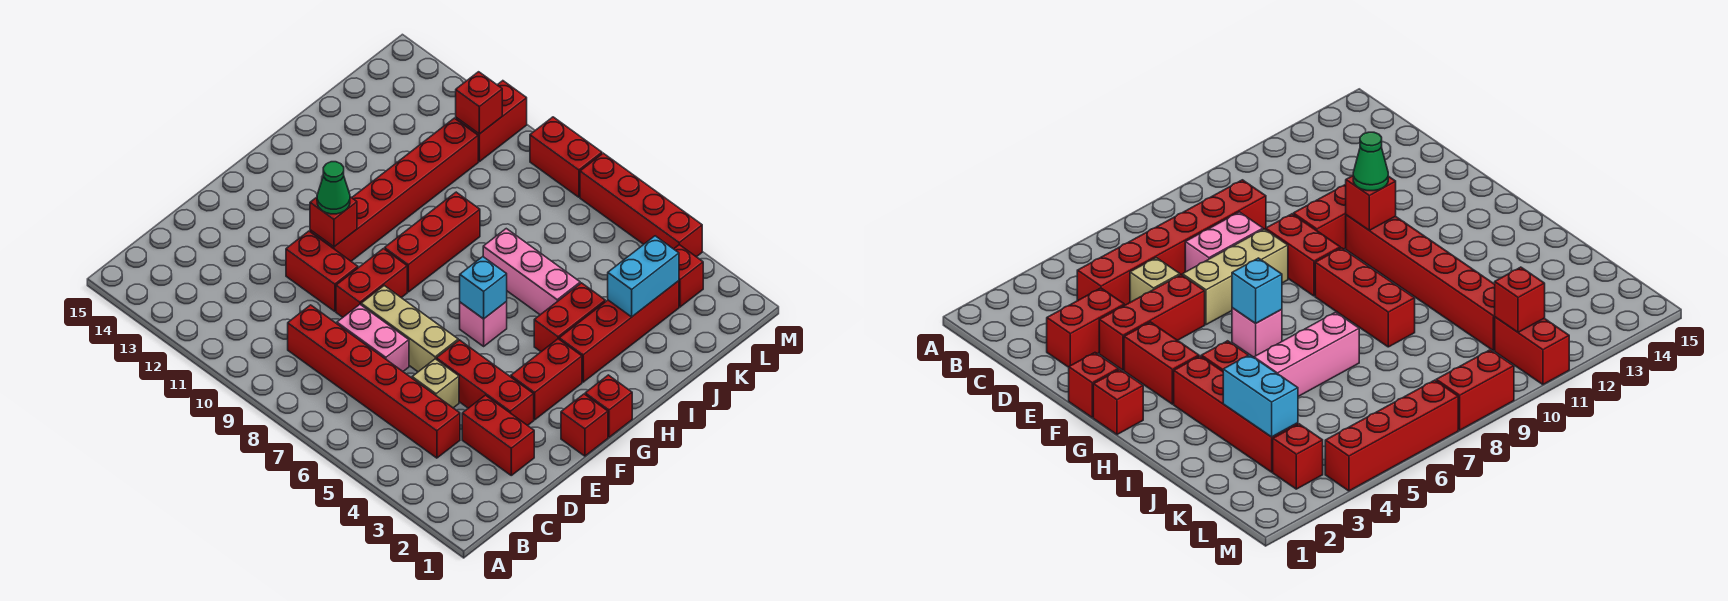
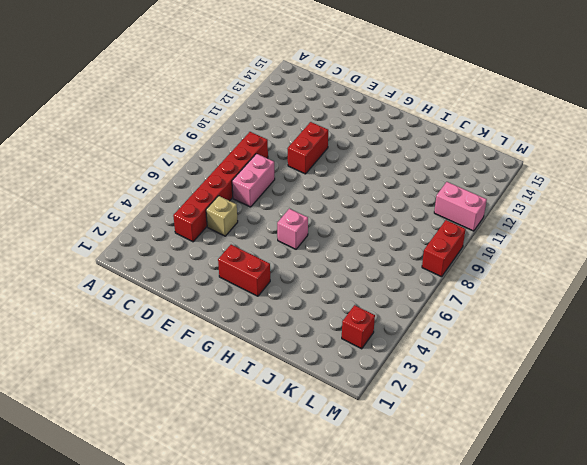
pink brick L11:M11 level 1 -> red brick L11:M11 level 1
none -> red brick D2:D3 level 1
none -> red brick E3:E5 level 1
none -> tan brick E6:E8 level 1

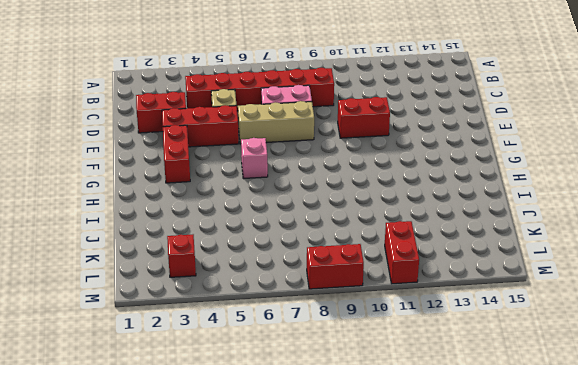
none -> red brick E9:F9 level 1
none -> red brick F1 level 1
none -> red brick F11:K11 level 1

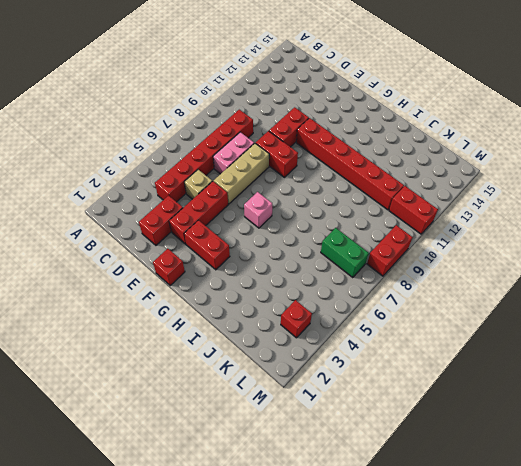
green brick K7:L7 level 1 -> none
none -> red brick G1 level 1
none -> red brick G9:I9 level 1
none -> red brick H3:K3 level 1

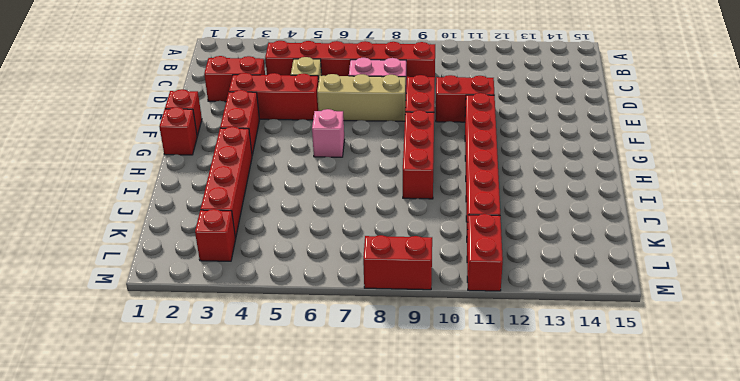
none -> red brick H4:I4 level 1
none -> pink brick I5:I7 level 1
none -> red brick M4:M7 level 1

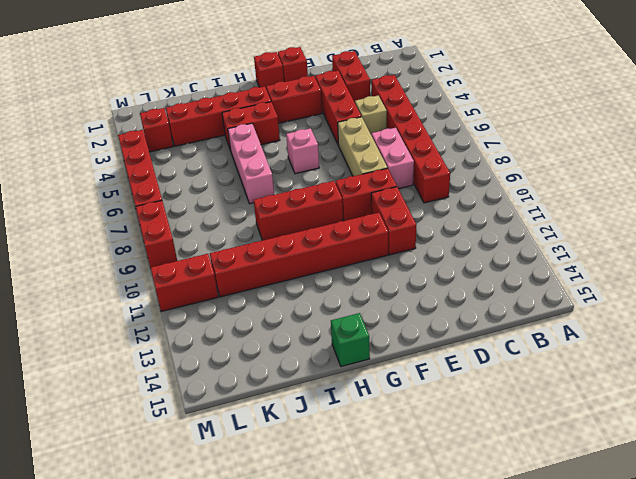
green brick H15 level 1 -> none
none -> red brick F11 level 2
none -> cyan brick G6 level 2
none -> cyan brick J3:K3 level 2

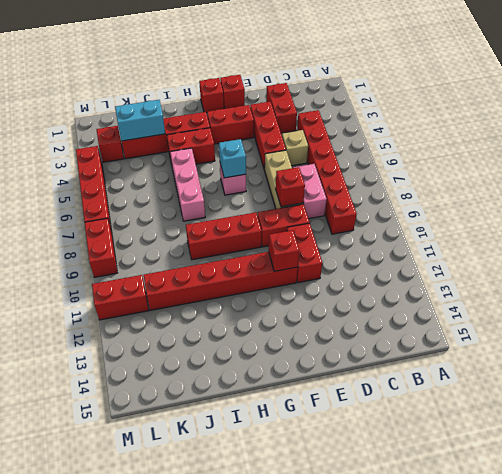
red brick E8 level 2 -> red brick L11 level 2
none -> green cone F11 level 3

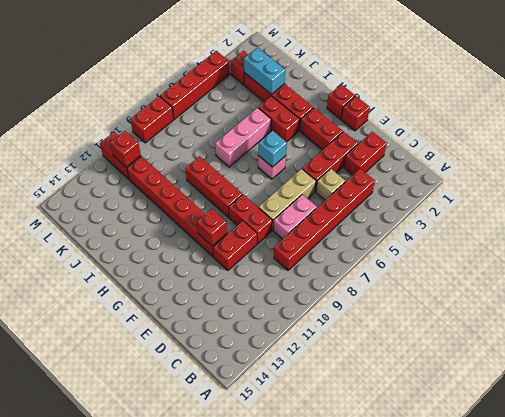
none -> green cone F11 level 3

